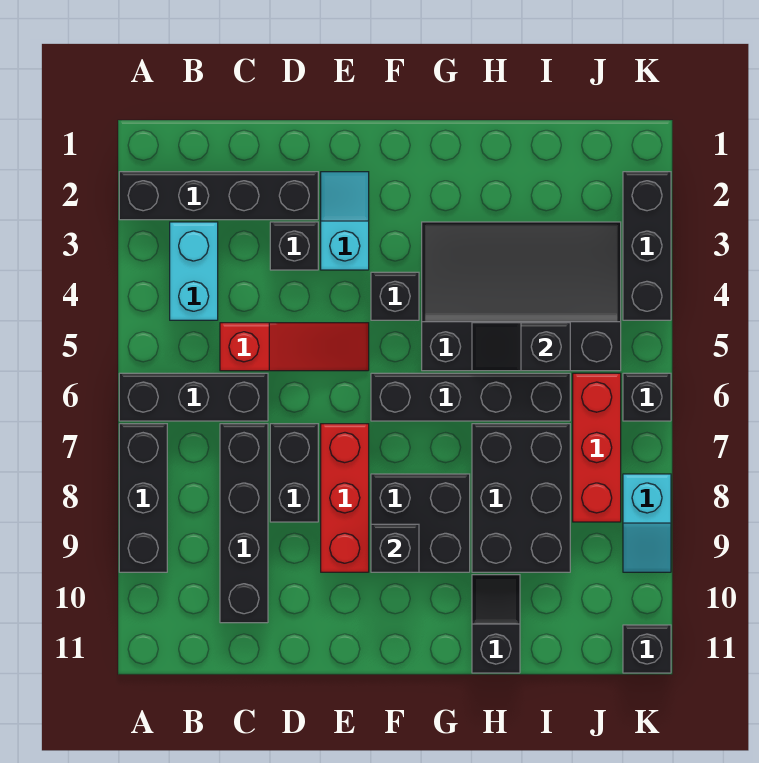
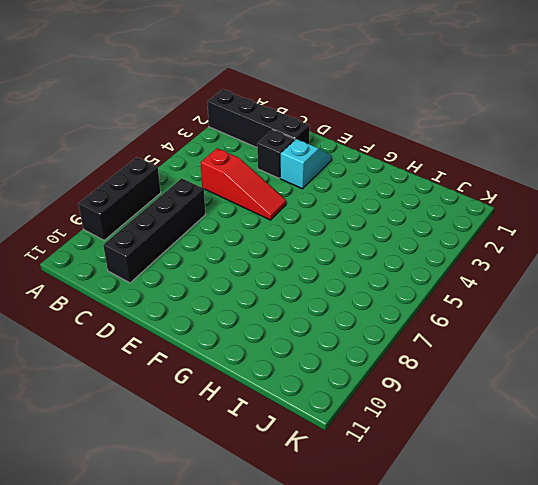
none -> black brick A6:C6 level 1
none -> cyan brick B3:B4 level 1
none -> black brick D7:D8 level 1

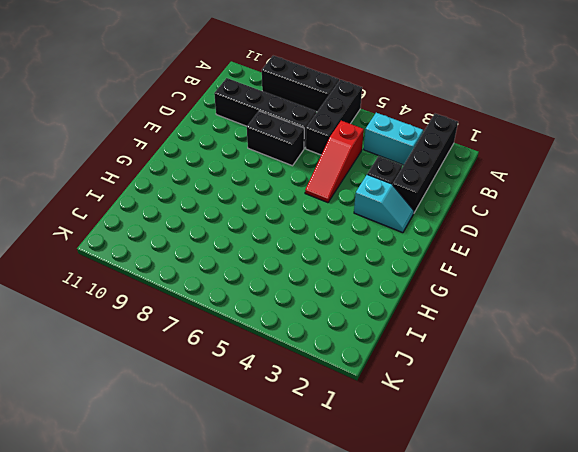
none -> red brick E7:E9 level 1
none -> black brick F4 level 1
none -> black brick F6:I6 level 1

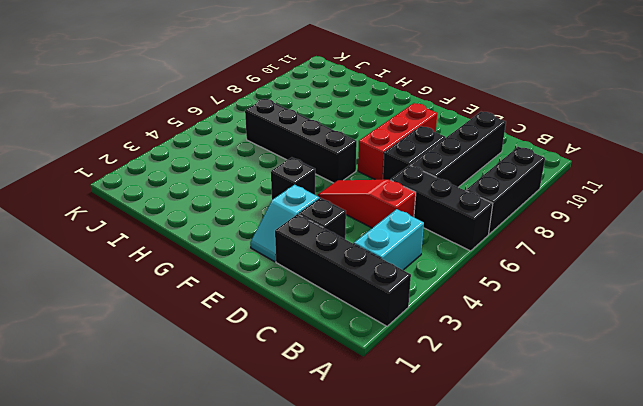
none -> black brick F8:G9 level 1
none -> black slope G3:J5 level 1 top 5
none -> black brick H7:I9 level 1

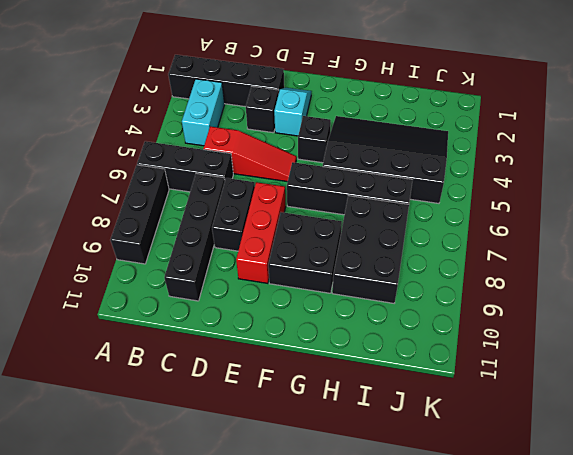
none -> black slope H10:H11 level 1 top 11
none -> red brick J6:J8 level 1
none -> black brick K2:K4 level 1

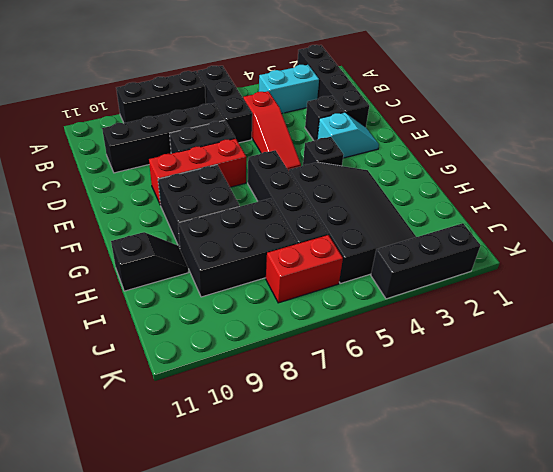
red brick J6:J7 level 1 -> red brick J6:J8 level 1
none -> black brick K6 level 1
none -> cyan slope K8:K9 level 1 top 8
none -> black brick K11 level 1

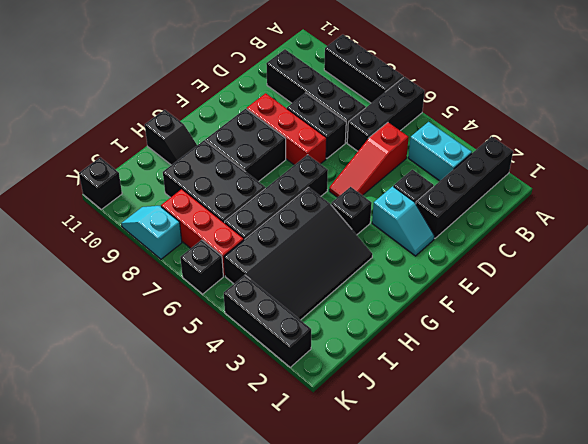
none -> black brick F9 level 2
none -> black slope H5:I5 level 2 top I

